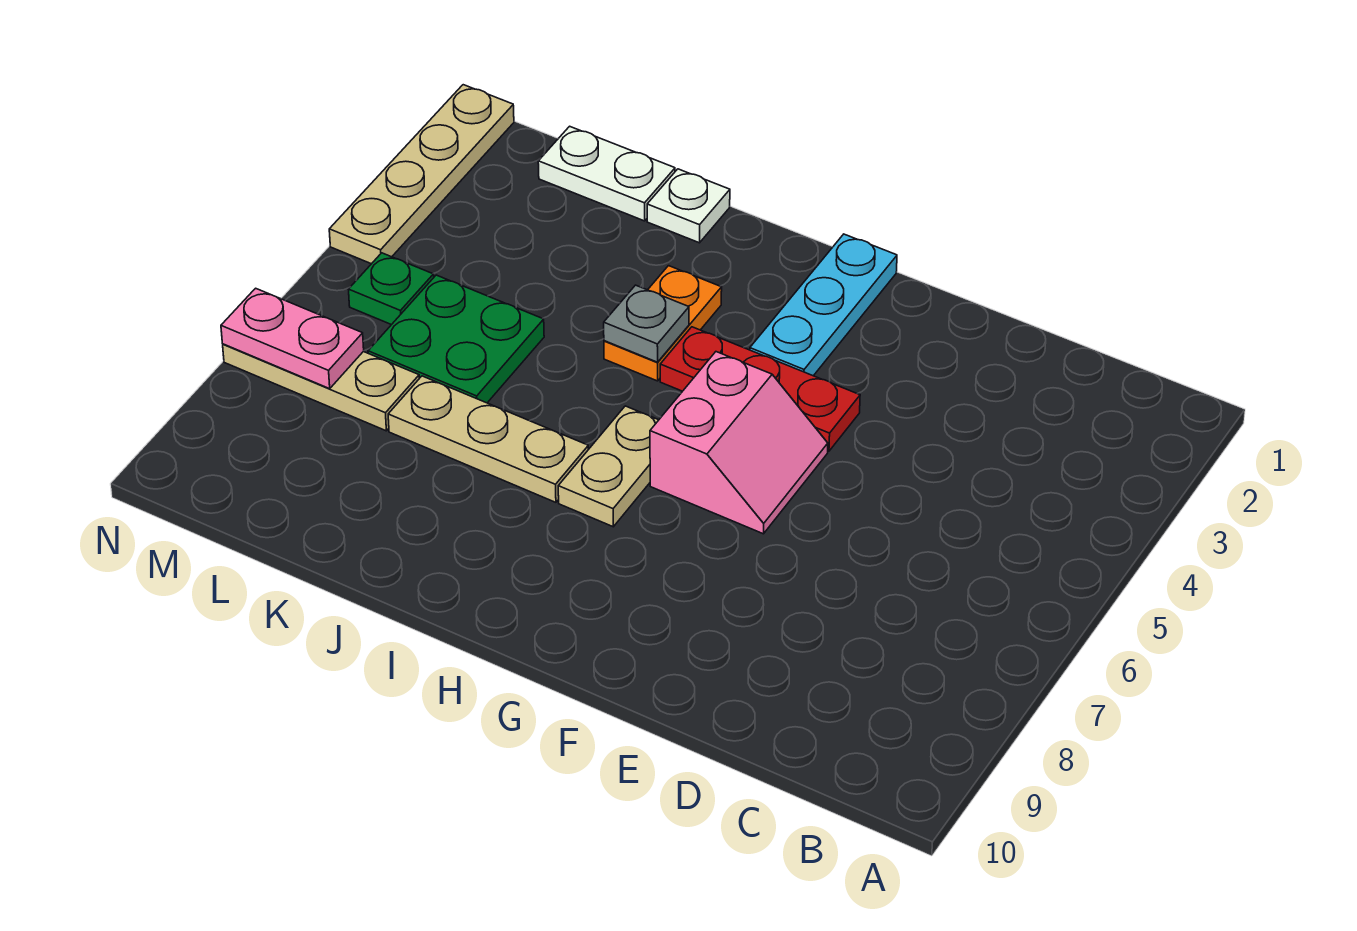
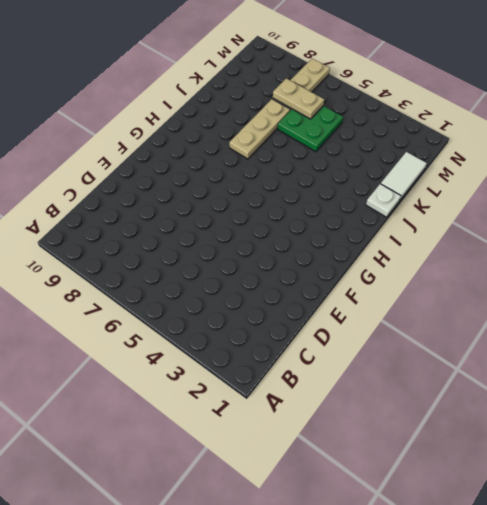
white tile K1:L1 level 1 -> white plate K1:L1 level 1
tan plate L6:L7 level 2 -> tan plate H6:H7 level 1
none -> red plate F4:H4 level 1
none -> pink slope F5:G6 level 1 top G
none -> cyan plate G1:G3 level 1

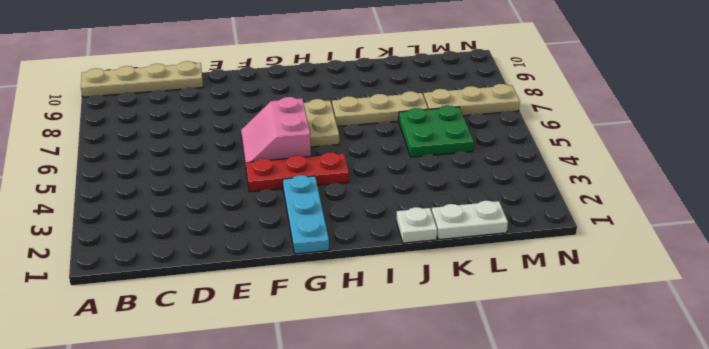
tan plate A10:D10 level 1 -> tan plate N1:N4 level 1
none -> orange plate I3:I4 level 1
none -> green plate M5 level 1
none -> grey plate I4 level 2

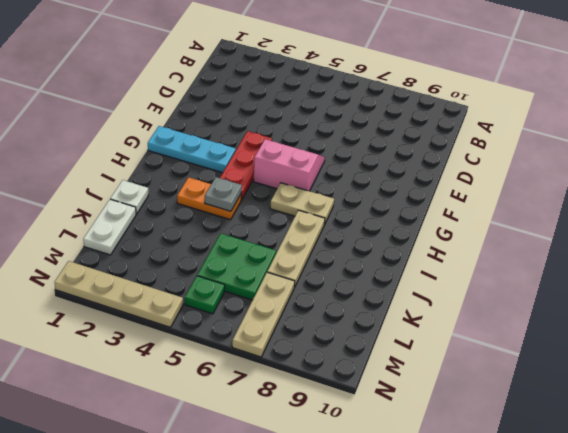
none -> pink plate M7:N7 level 2

